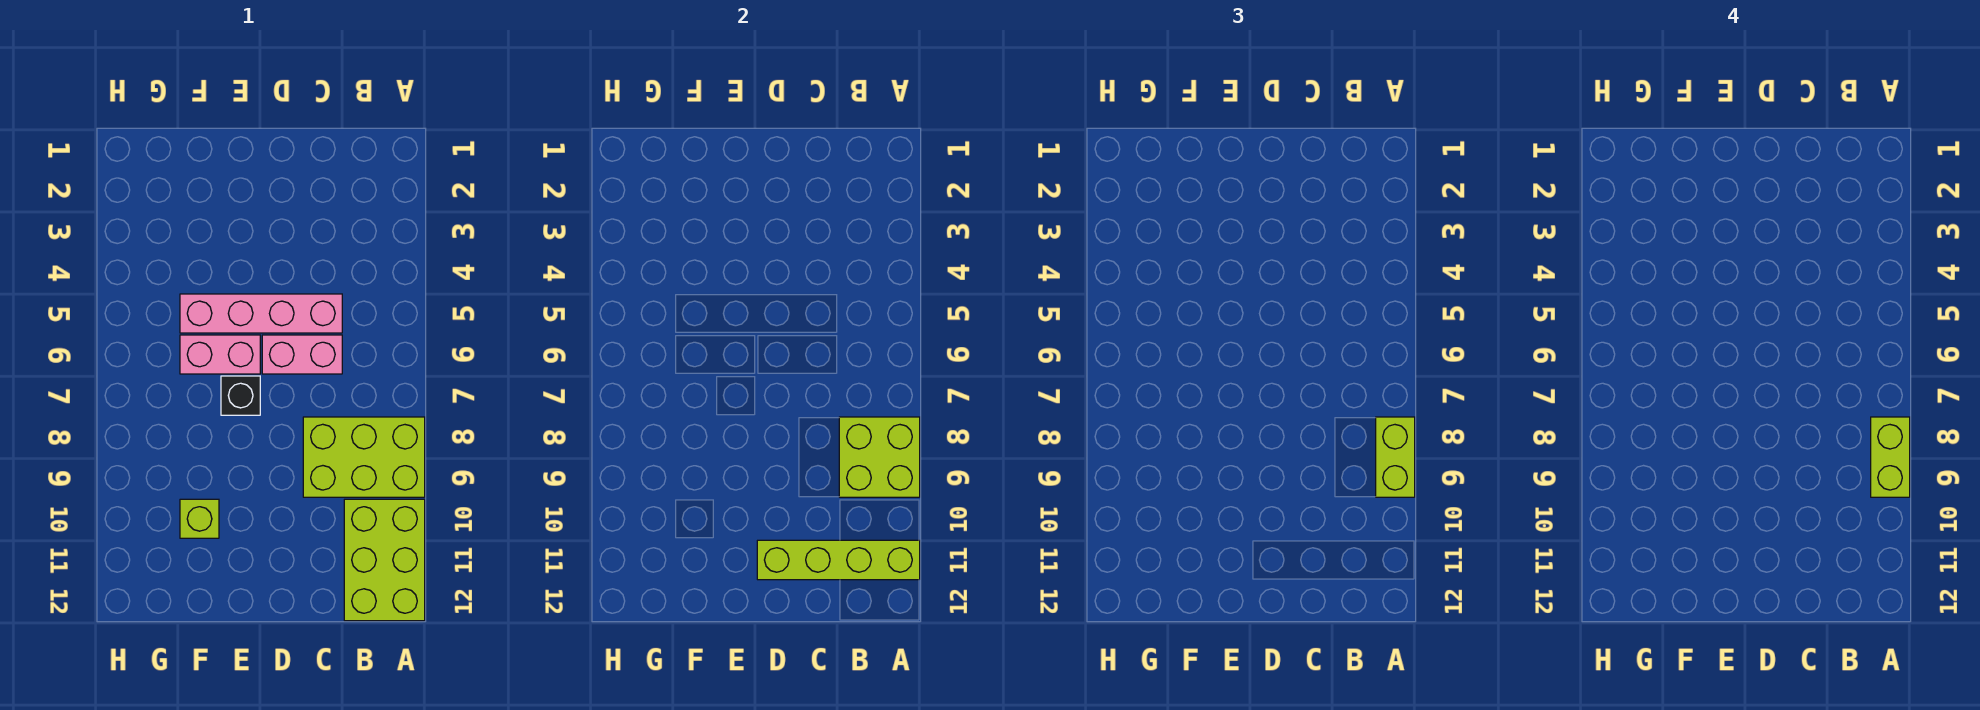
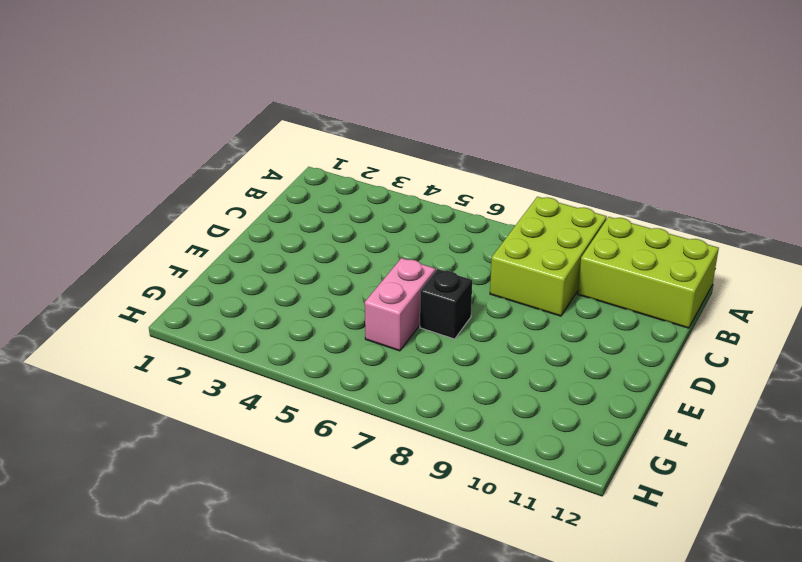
none -> pink brick C5:F5 level 1
none -> pink brick C6:D6 level 1

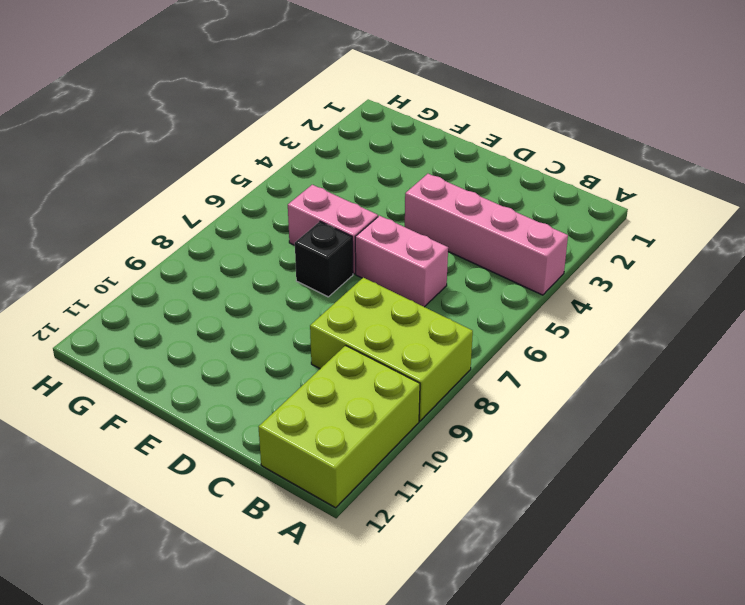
pink brick A4:D4 level 1 -> pink brick C5:F5 level 1
none -> lime brick F10 level 1
none -> lime brick A8:B9 level 2

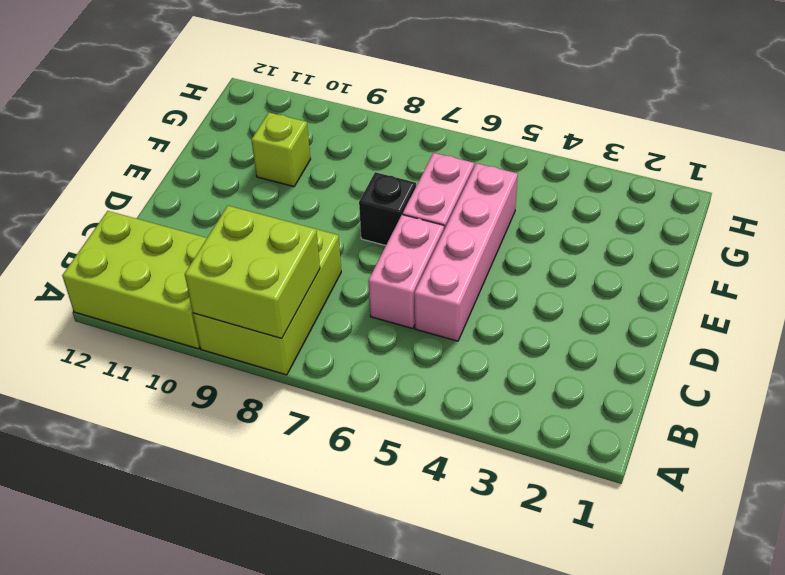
none -> lime brick A11:D11 level 2
none -> lime brick A8:A9 level 3

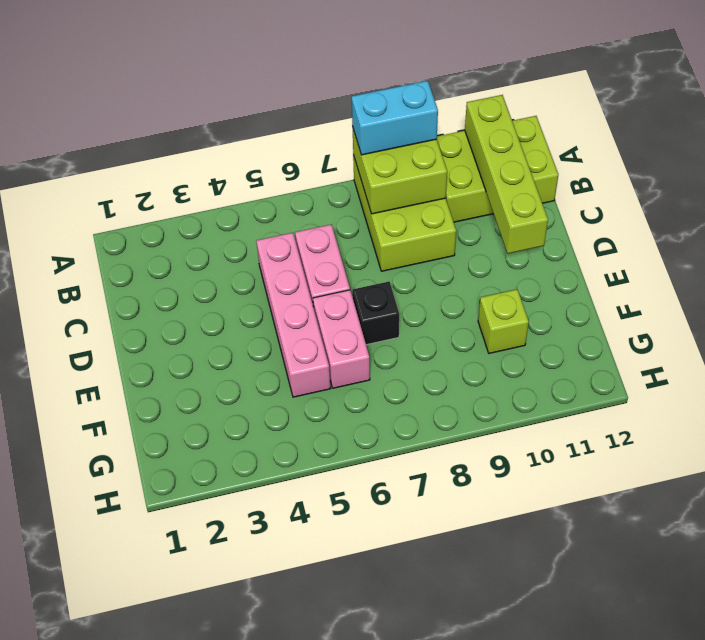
cyan brick A8:A9 level 3 -> lime brick A8:A9 level 3
none -> lime brick A8:A9 level 4

